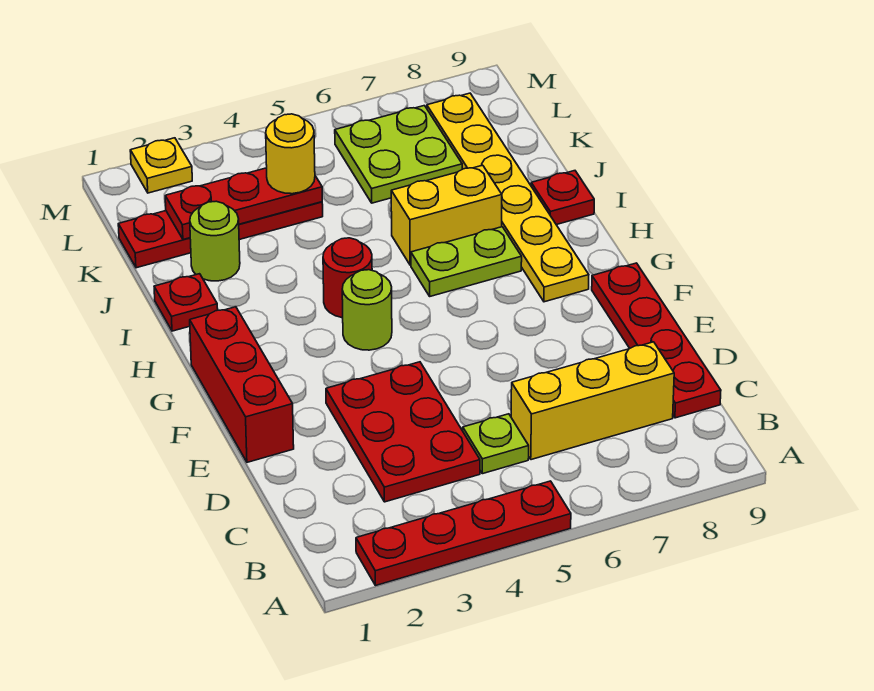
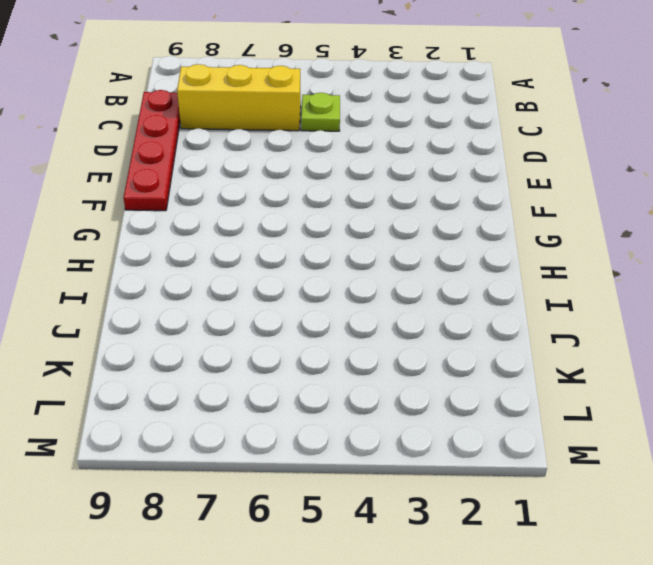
none -> red plate A2:A5 level 1
none -> red plate C3:E4 level 1
none -> red brick E1:G1 level 1

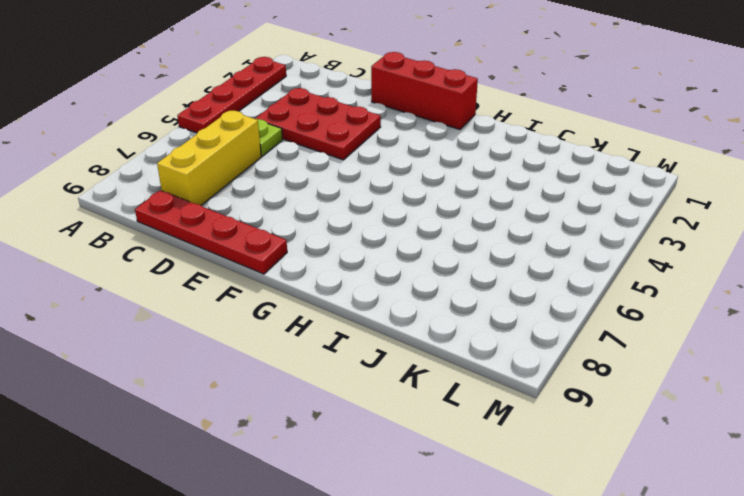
none -> lime round brick G4 level 1
none -> yellow plate G8:L8 level 1
none -> red round brick H4 level 1

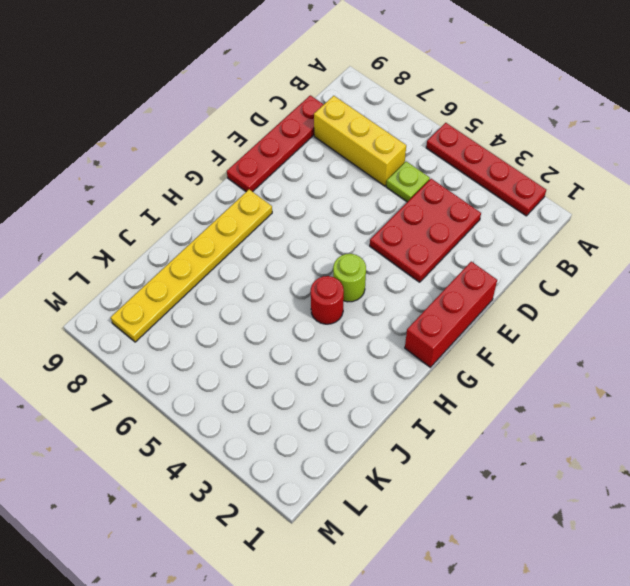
none -> lime plate H6:H7 level 1
none -> red plate I1 level 1
none -> yellow brick I6:I7 level 1

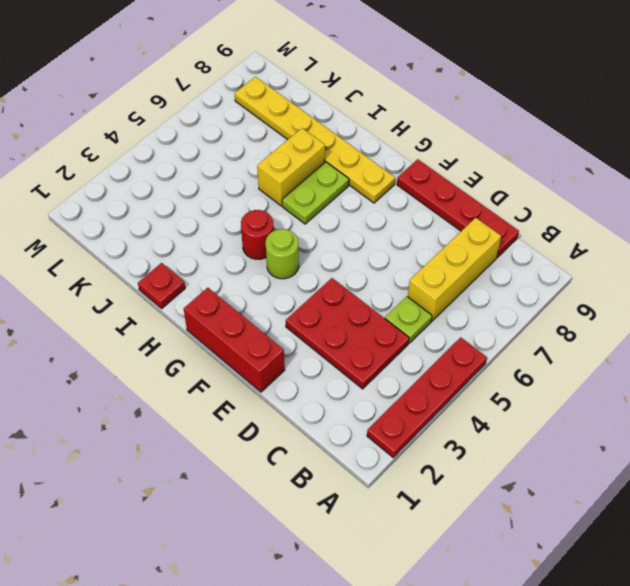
none -> red plate I9 level 1
none -> lime round brick J2 level 1
none -> red plate K1:K4 level 1

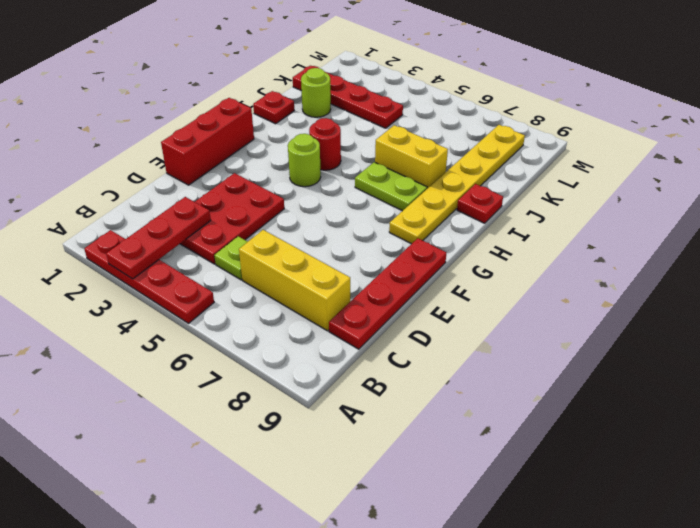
red plate A3:C3 level 2 -> red plate K2:K4 level 2
none -> lime plate K6:L7 level 1
none -> yellow plate M2 level 1
none -> yellow round brick K4 level 3

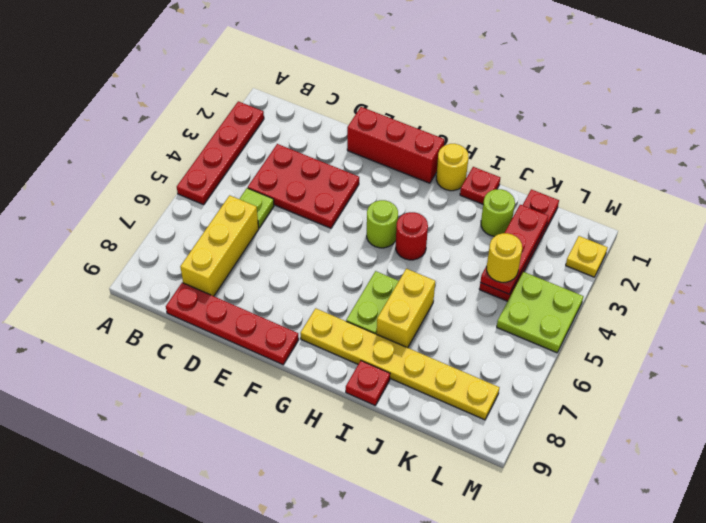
yellow round brick H1 level 1 -> none
lime plate L4:M5 level 1 -> lime plate K6:L7 level 1

